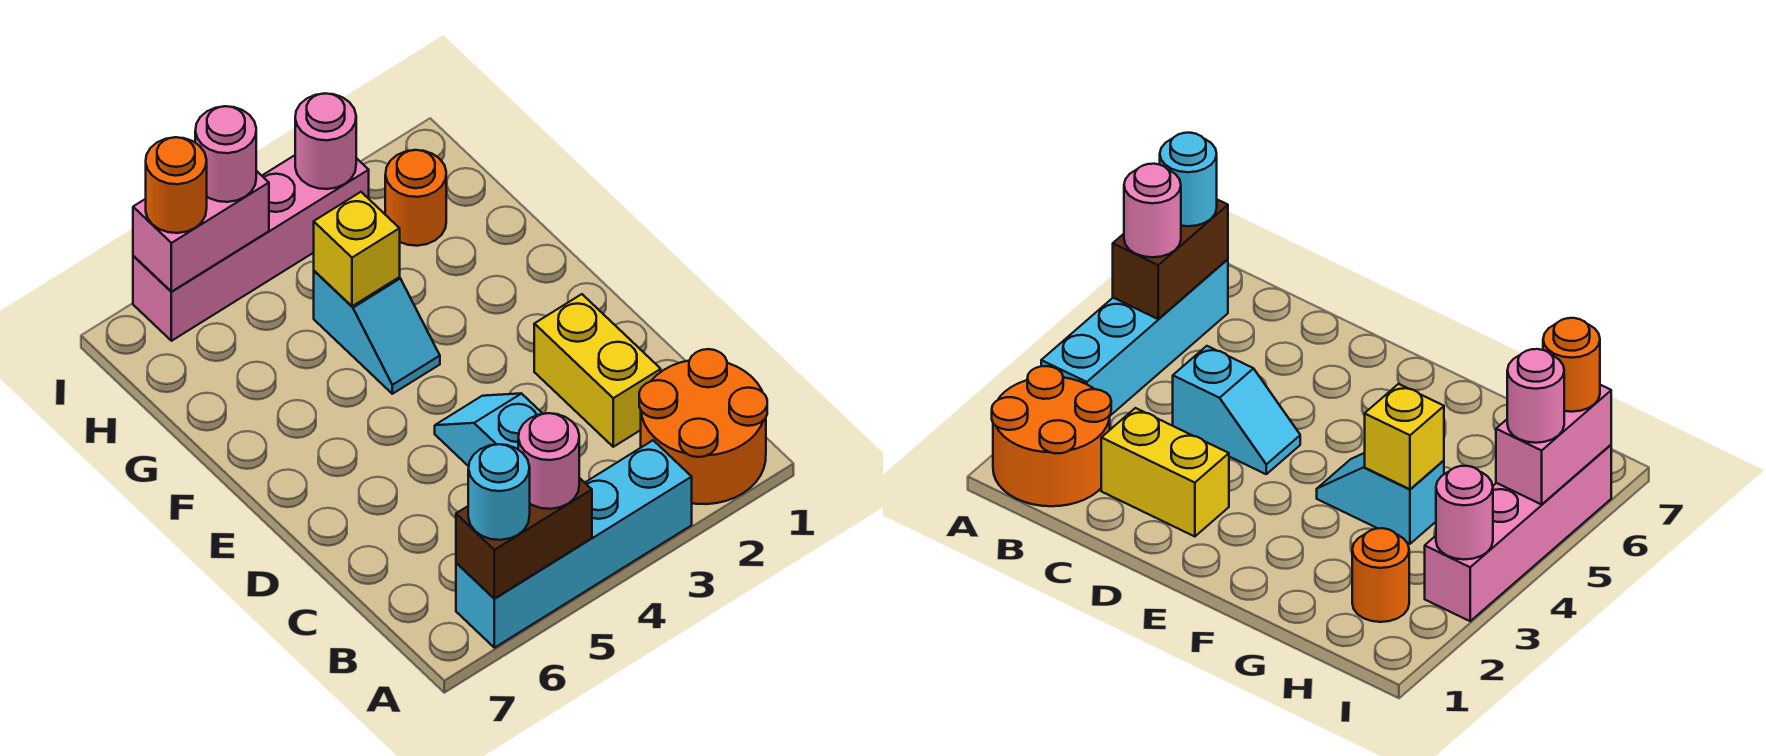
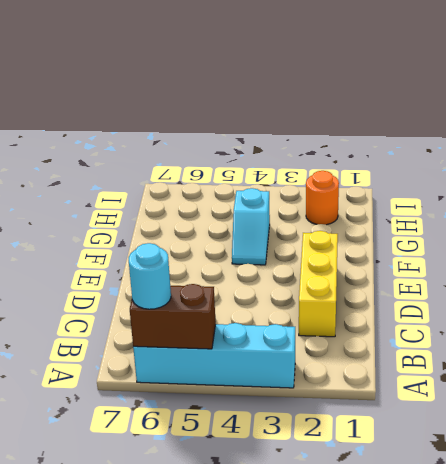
yellow brick C2:E2 level 1 -> yellow brick C2:D2 level 1
none -> orange round brick A1:B2 level 1
none -> cyan slope C4:D4 level 1 top C
none -> pink brick I3:I6 level 1

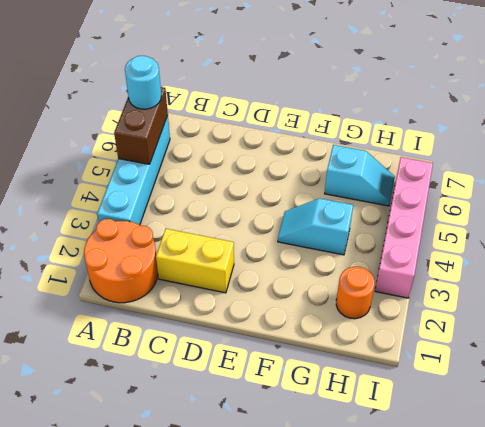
cyan slope G6:H6 level 1 top G -> cyan slope C4:D4 level 1 top C
none -> yellow brick G4 level 2
none -> pink round brick I3 level 2
none -> pink brick I5:I6 level 2

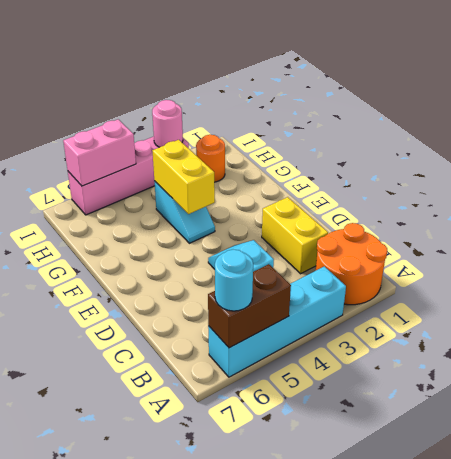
yellow brick F4:G4 level 2 -> yellow brick G4 level 2
none -> pink round brick A5 level 3
none -> pink round brick I5 level 3
none -> orange round brick I6 level 3

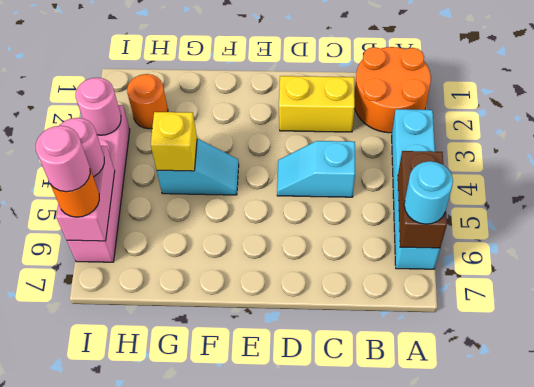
pink round brick I6 level 4 -> pink round brick A5 level 3

